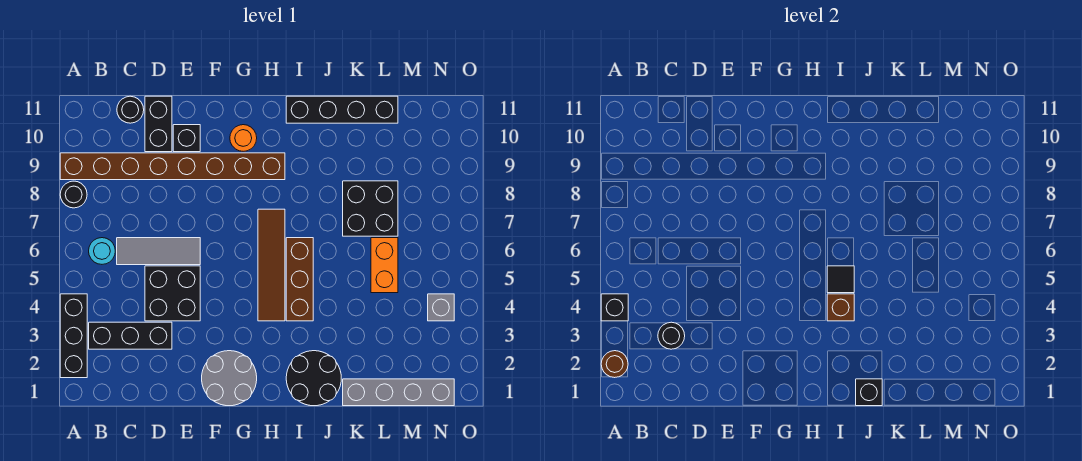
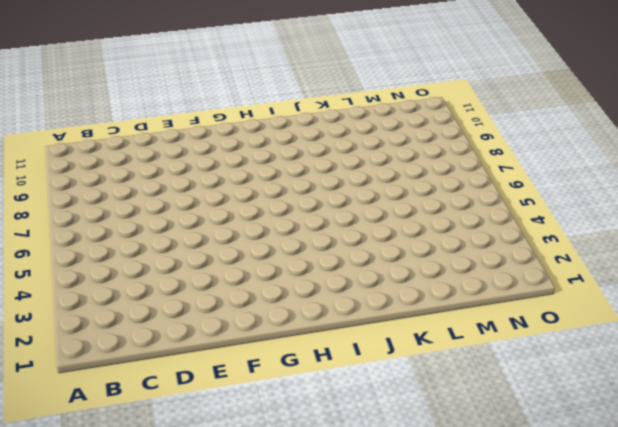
none -> black brick A2:A4 level 1
none -> black round brick A8 level 1
none -> brown brick A9:H9 level 1

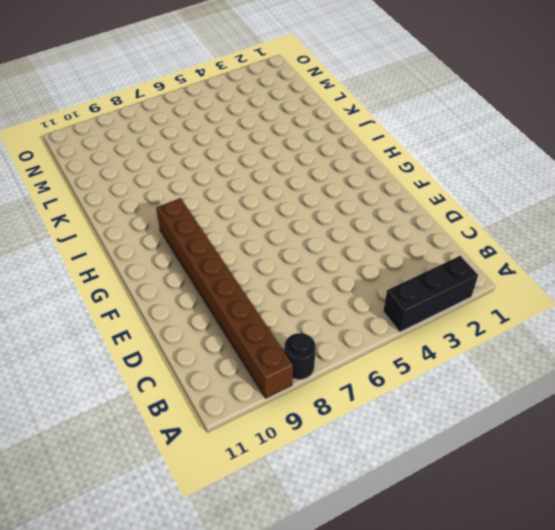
none -> black brick B3:D3 level 1
none -> cyan round brick B6 level 1
none -> grey tile C6:E6 level 1

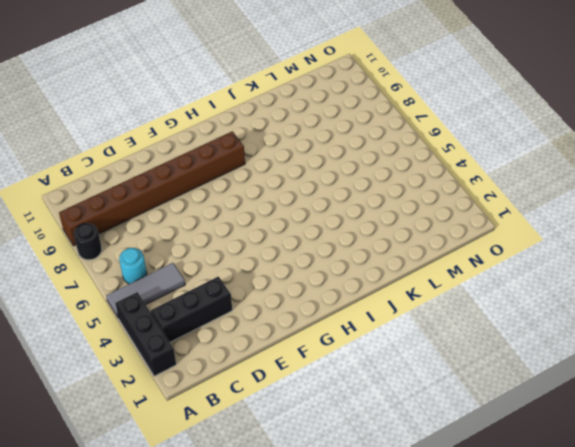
grey tile A5:C5 level 1 -> grey tile C6:E6 level 1
none -> black round brick C11 level 1
none -> black brick D4:E5 level 1
none -> black brick D10:D11 level 1

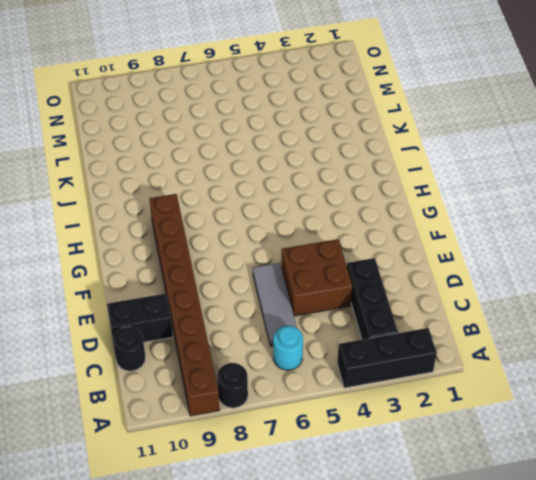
brown brick D4:E5 level 1 -> black brick D4:E5 level 1
none -> black brick E10 level 1
none -> grey round brick F1:G2 level 1
none -> orange round brick G10 level 1

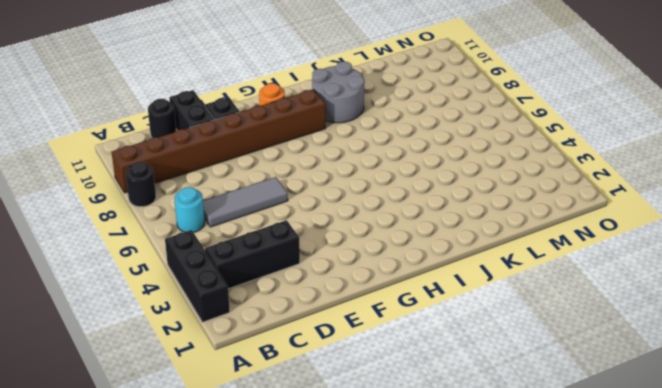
grey round brick I9:J10 level 1 -> grey round brick F1:G2 level 1
none -> black brick D4:E5 level 1
none -> brown tile H4:H7 level 1
none -> black round brick I1:J2 level 1

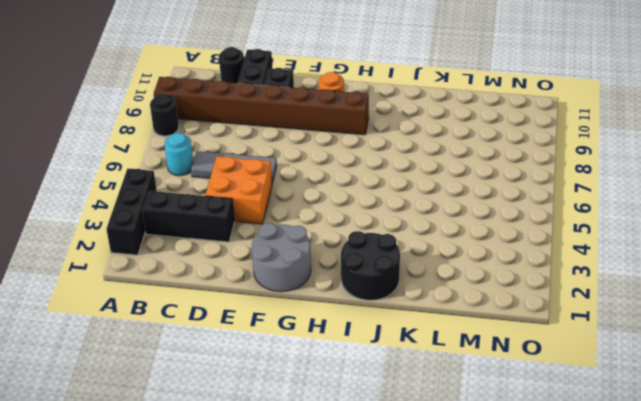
orange brick D4:E5 level 1 -> black brick D4:E5 level 1
none -> brown tile H4:H7 level 1
none -> brown brick I4:I6 level 1
none -> black brick I11:L11 level 1

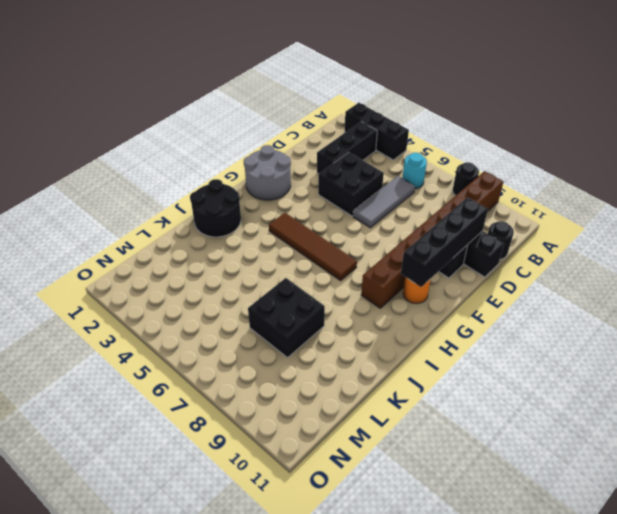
black brick D10:G10 level 2 -> black brick I11:L11 level 1
none -> brown brick I4:I6 level 1
none -> grey brick K1:N1 level 1
none -> orange brick L5:L6 level 1

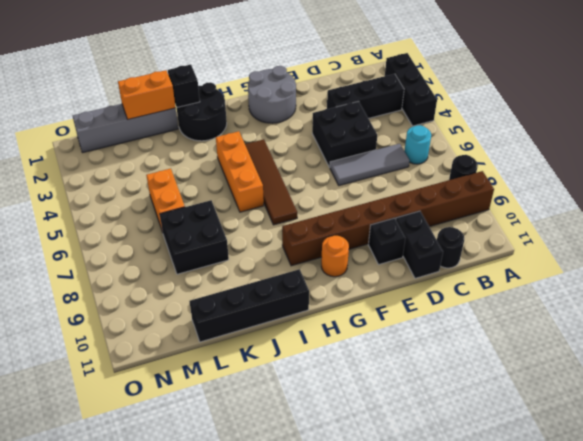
orange brick I4:I6 level 1 -> brown brick I4:I6 level 1
orange brick K1:L1 level 2 -> none
none -> grey brick N4 level 1
none -> brown round brick A2 level 2
none -> black brick A4 level 2

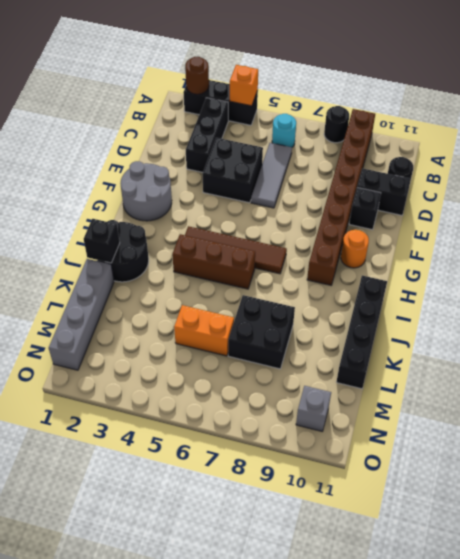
orange brick A4 level 2 -> black brick A4 level 2
grey brick N10 level 1 -> grey brick N4 level 1
none -> black round brick C3 level 2
none -> brown brick I4 level 2
none -> black tile I5 level 2

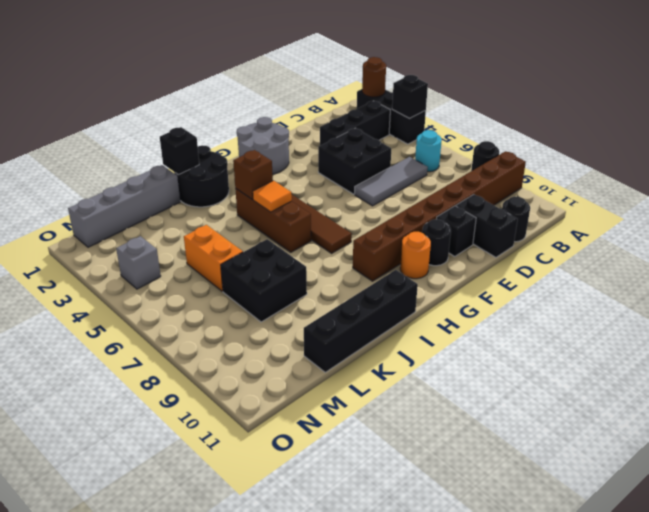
black round brick F10 level 1 -> black round brick C3 level 2
orange tile I5 level 2 -> black tile I5 level 2

